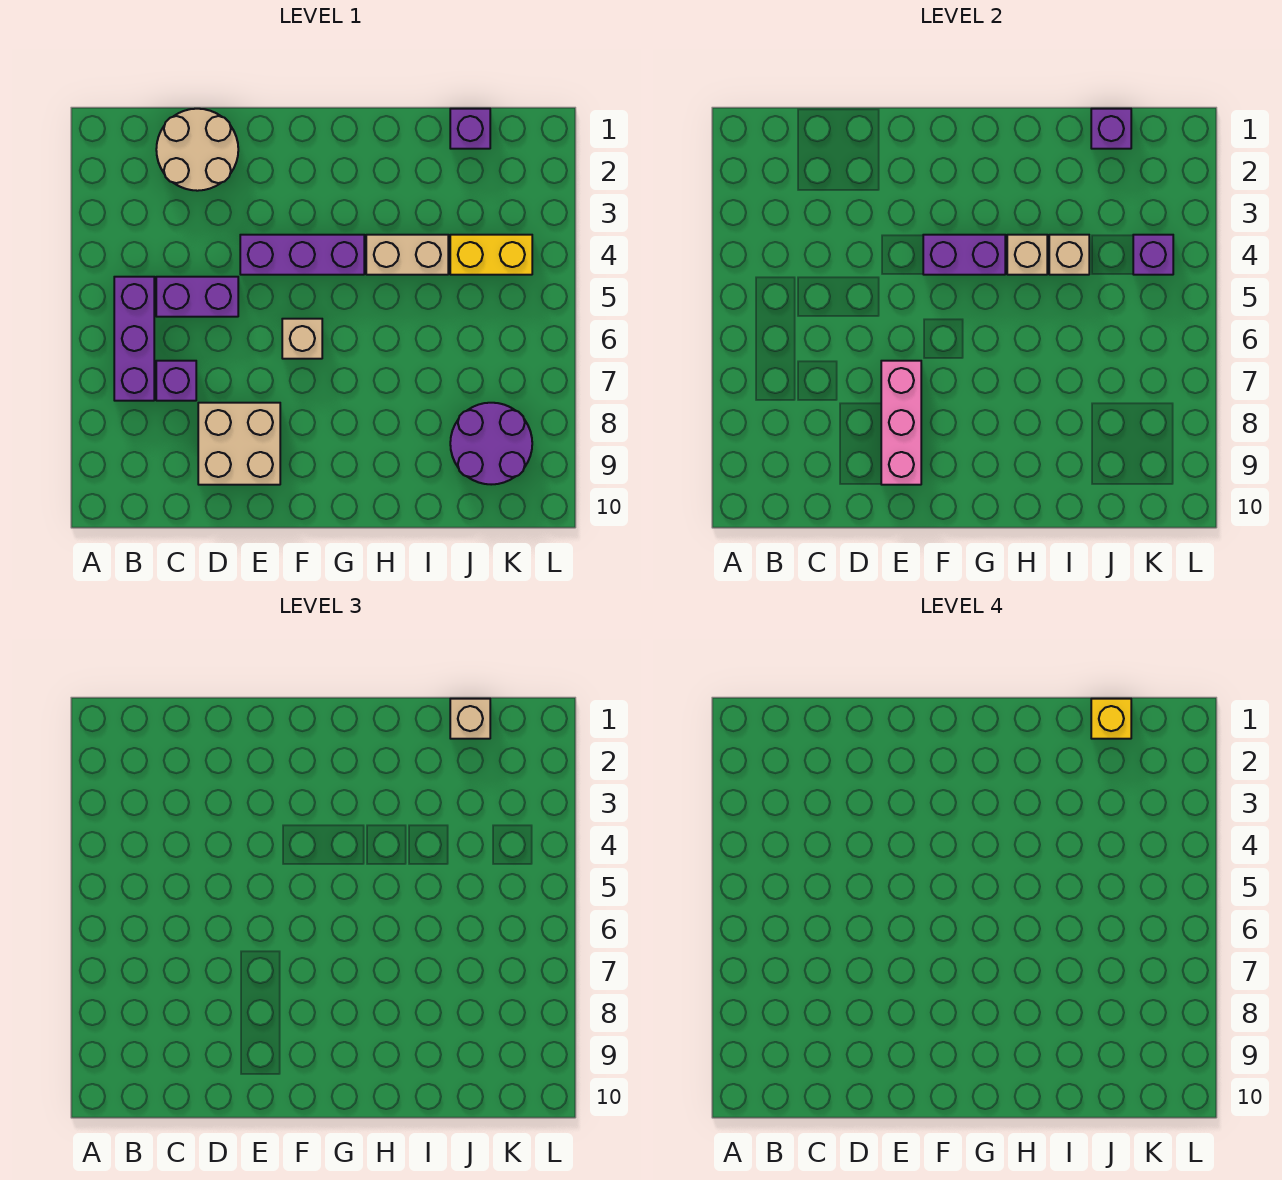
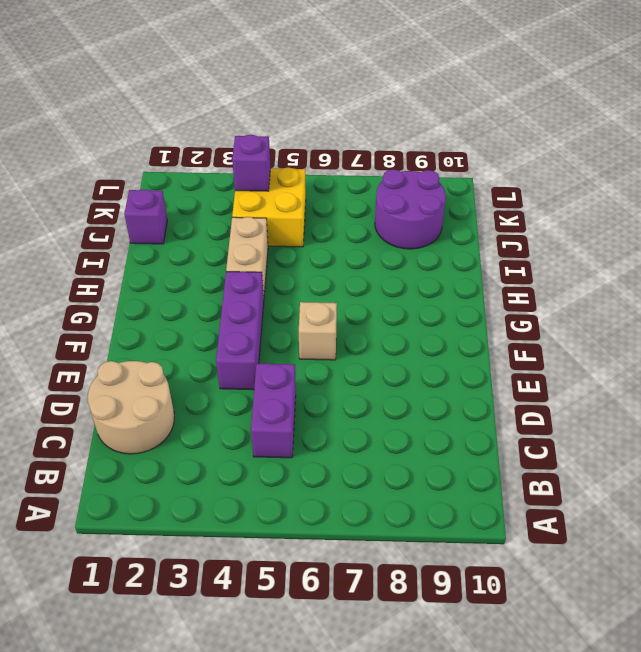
yellow brick J4:K5 level 1 -> yellow brick J4:K4 level 1
none -> purple brick B5:B7 level 1
none -> purple brick C7 level 1
none -> tan brick D8:E9 level 1

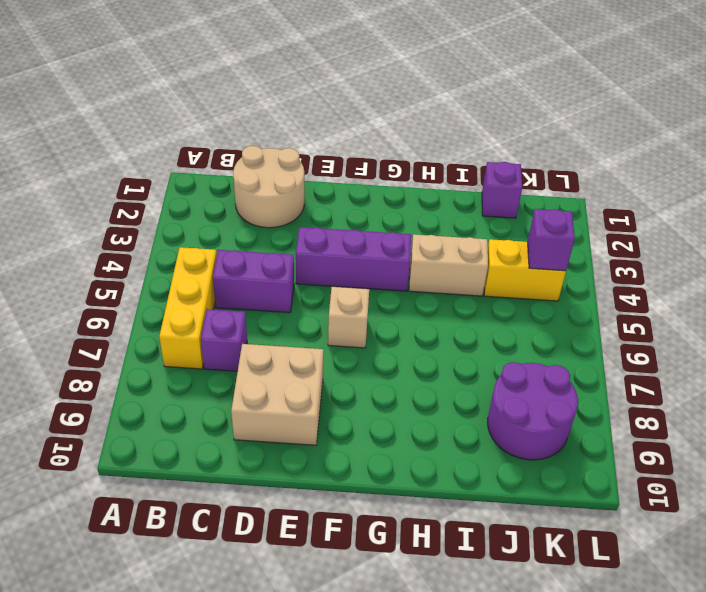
yellow brick B5:B7 level 1 -> purple brick B5:B7 level 1
none -> pink brick E7:E9 level 2
none -> purple brick F4:G4 level 2
none -> tan brick H4 level 2

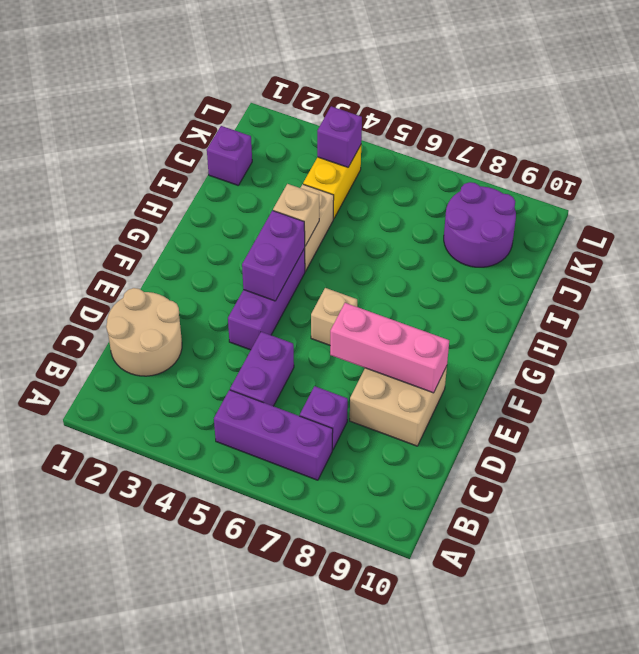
none -> tan brick I4 level 2
none -> purple brick J1 level 2
none -> tan brick J1 level 3

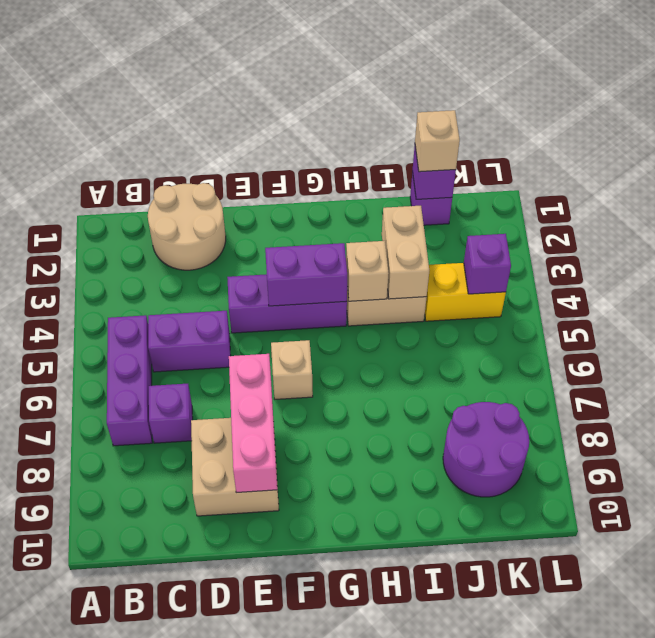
tan brick I3:I4 level 2 -> tan brick I4 level 2
none -> yellow brick J1 level 4

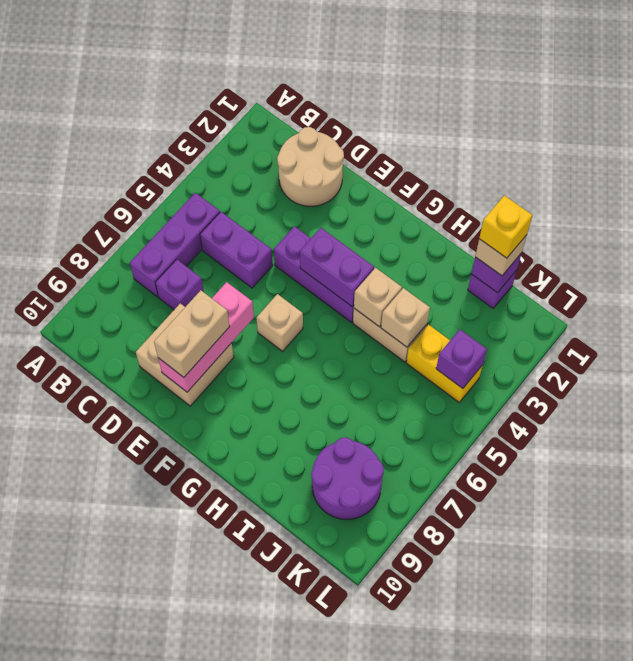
tan brick E8:E9 level 3 -> none

